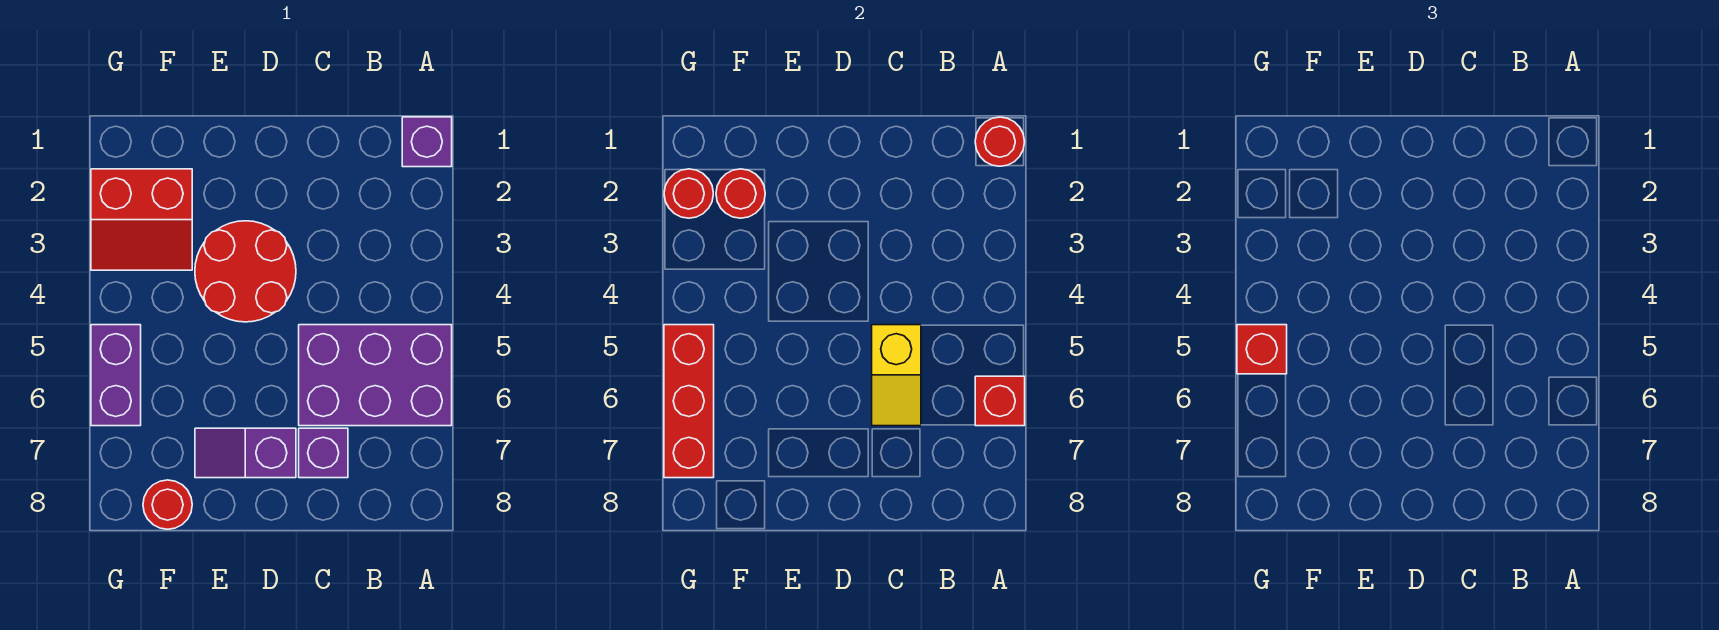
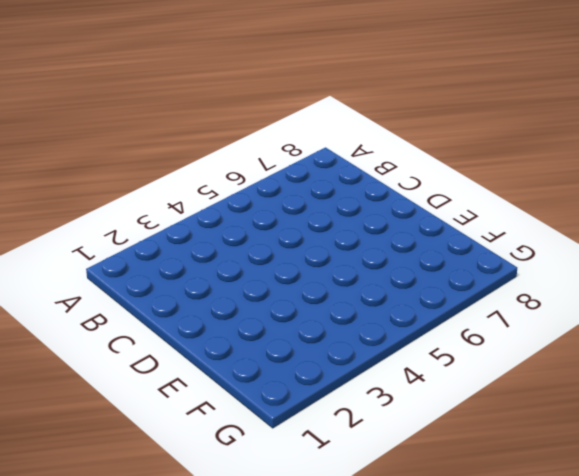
none -> purple brick A1 level 1
none -> purple brick A5:C6 level 1
none -> purple brick C7 level 1

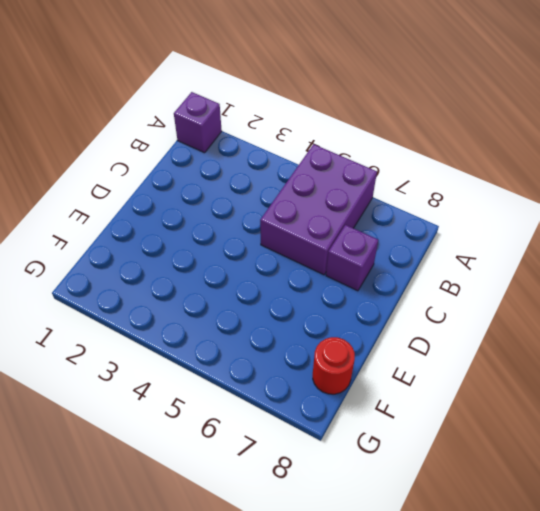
none -> red round brick D3:E4 level 1
none -> purple slope D7:E7 level 1 top D
none -> red slope F2:G3 level 1 top 2

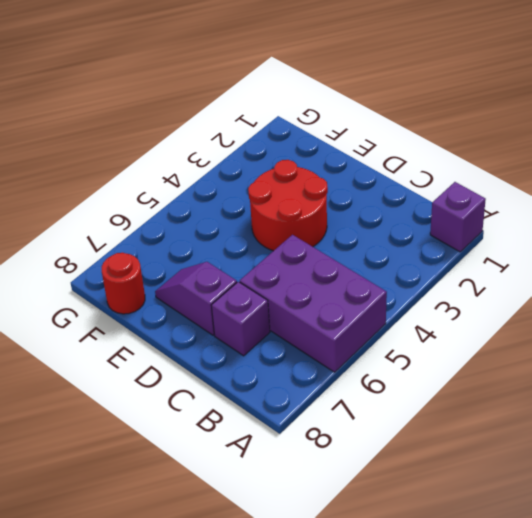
none -> red slope F2:G3 level 1 top 2
none -> purple brick G5:G6 level 1
none -> red round brick A1 level 2

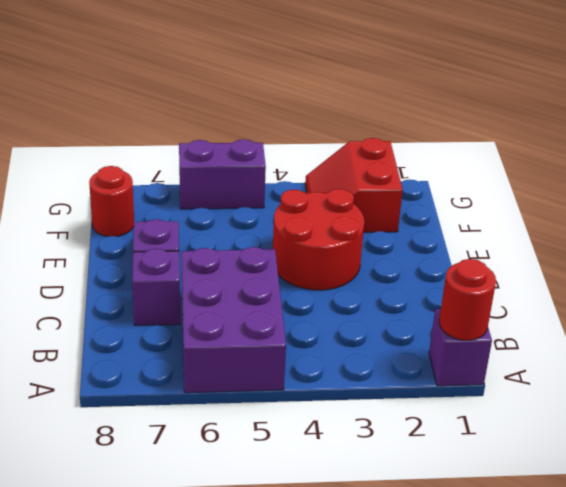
none -> red brick A6 level 2
none -> yellow slope C5:C6 level 2 top 5
none -> red round brick F2 level 2

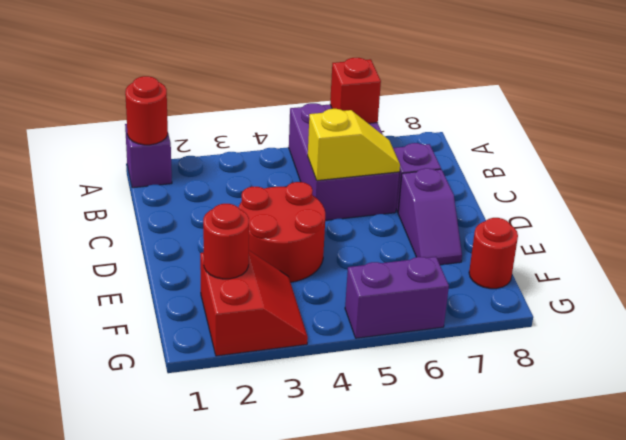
none -> red round brick G2 level 2
none -> red brick G5:G7 level 2
none -> red brick G5 level 3

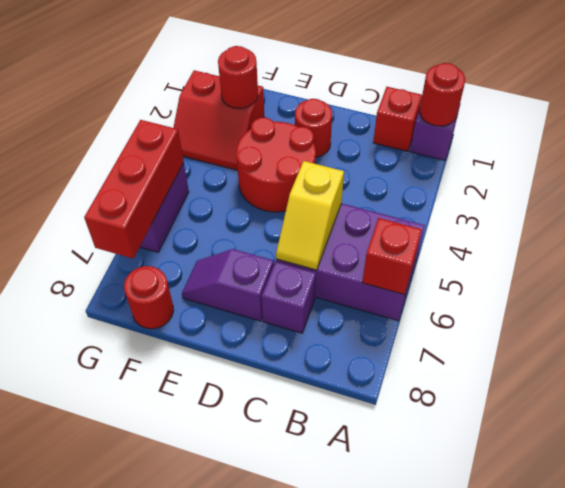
red brick B1 level 1 -> red brick G5 level 3
red round brick D2 level 1 -> red round brick G2 level 2

